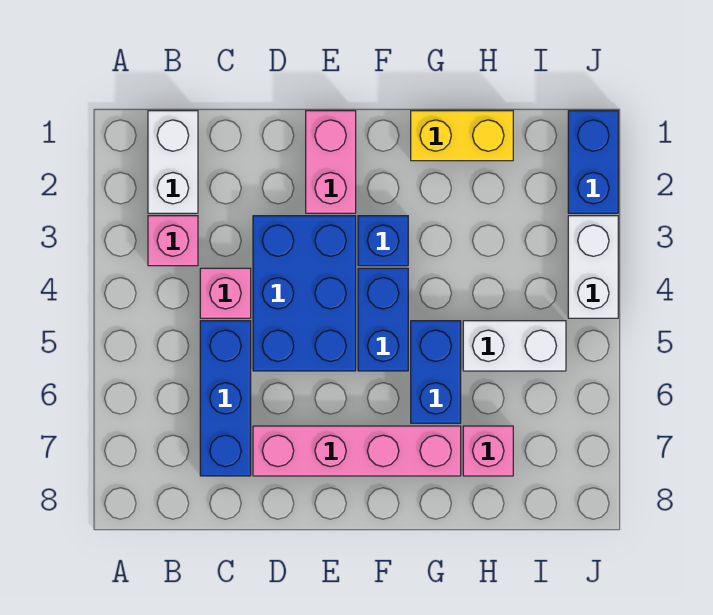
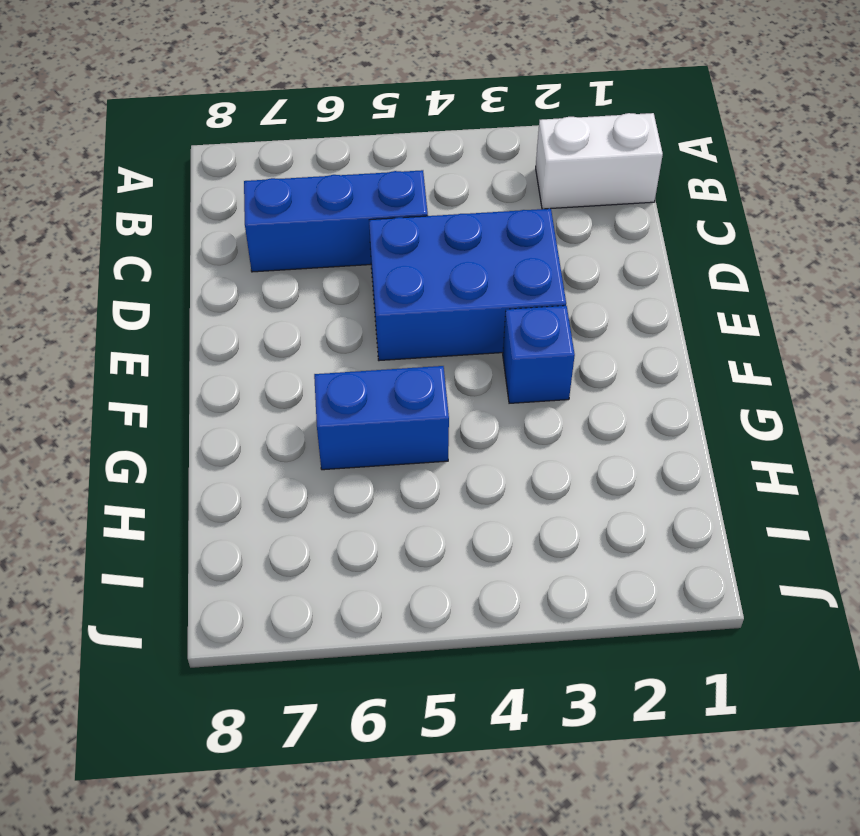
none -> pink brick B3 level 1
none -> pink brick C4 level 1
none -> pink brick D7:G7 level 1

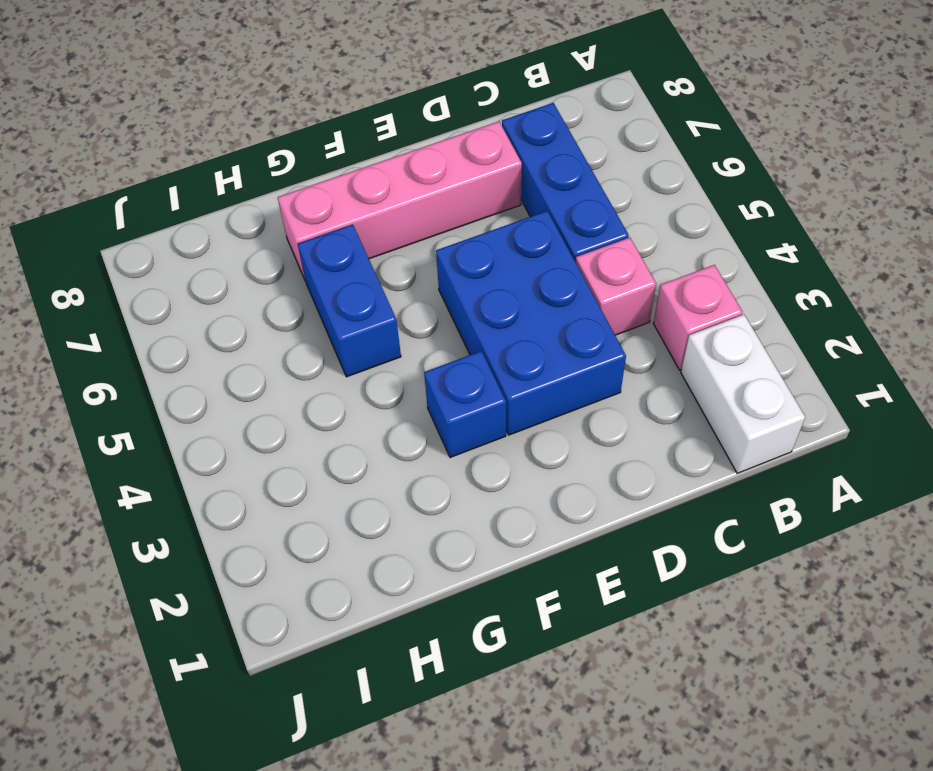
none -> pink brick E1:E2 level 1
none -> blue brick F4:F5 level 1
none -> yellow brick G1:H1 level 1

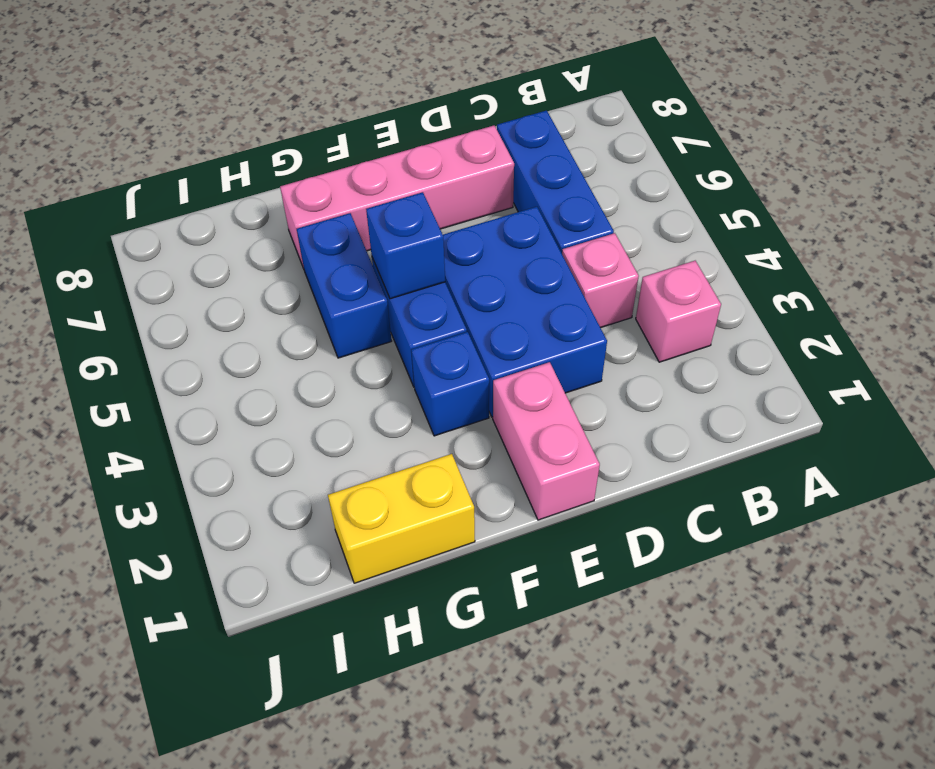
blue brick F5 level 2 -> none
none -> white brick B1:B2 level 1
none -> white brick H5:I5 level 1
none -> pink brick H7 level 1

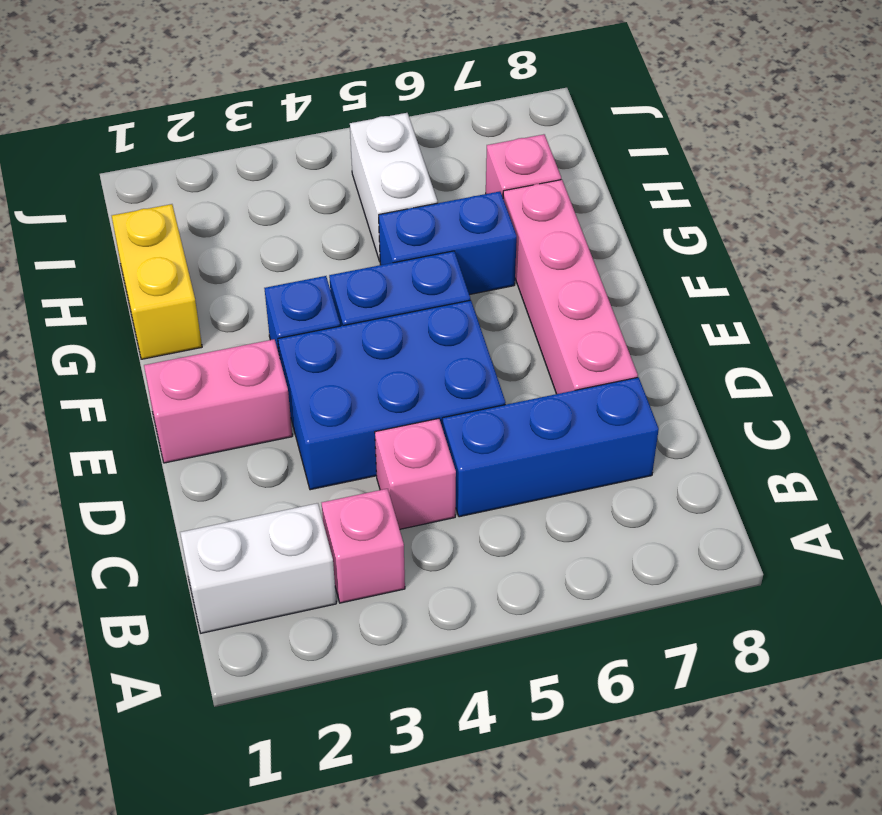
none -> blue brick J1:J2 level 1
none -> white brick J3:J4 level 1

